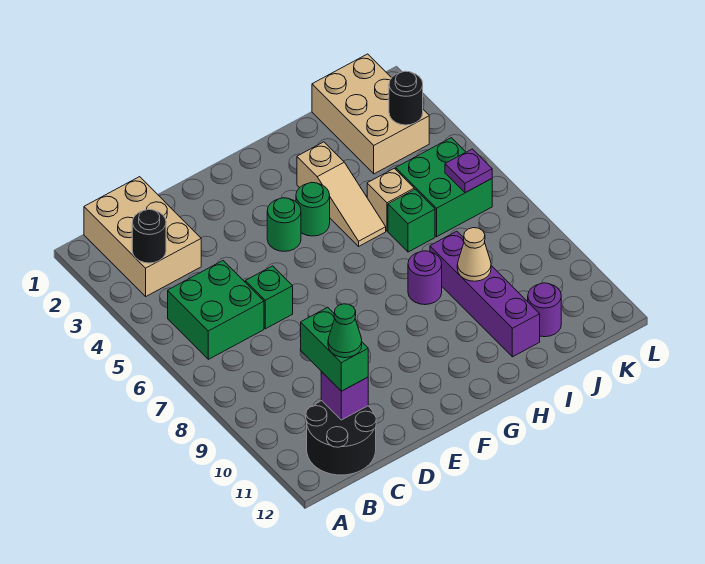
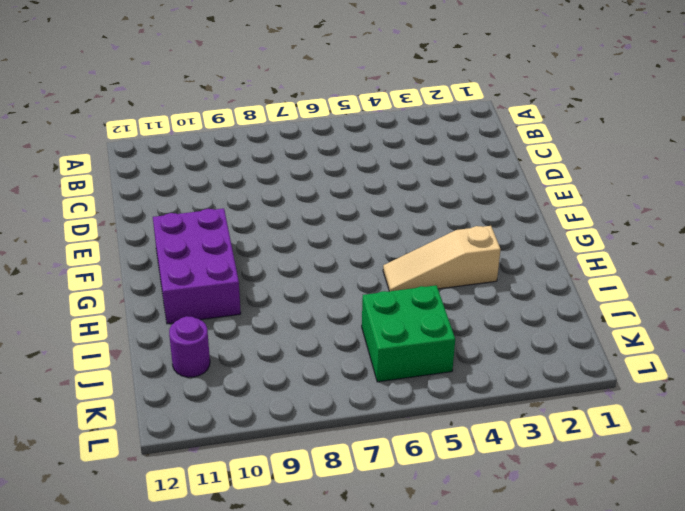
purple brick F10:H11 level 1 -> none
none -> tan brick B1:C3 level 1
none -> green brick B5:C6 level 1
none -> black round brick B11:C12 level 1

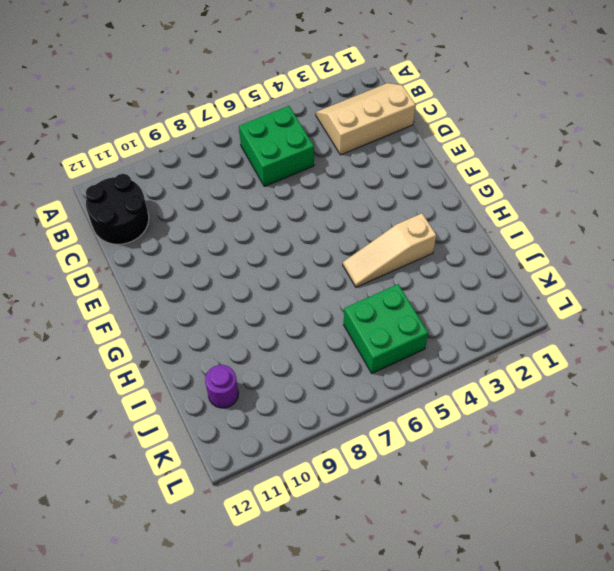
tan slope B1:C3 level 1 top C -> tan brick B1:C3 level 1
none -> green brick D6 level 1
none -> green round brick F4 level 1
none -> green round brick G4 level 1

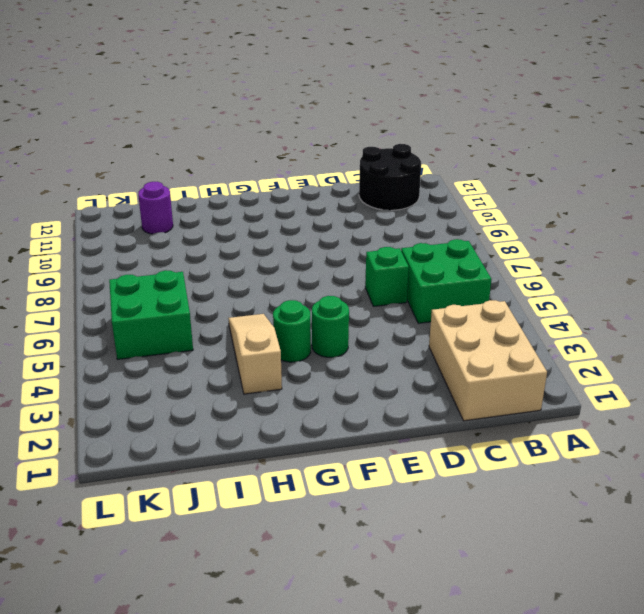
none -> purple round brick H8 level 1
none -> tan brick I5 level 1
none -> green brick I6 level 1

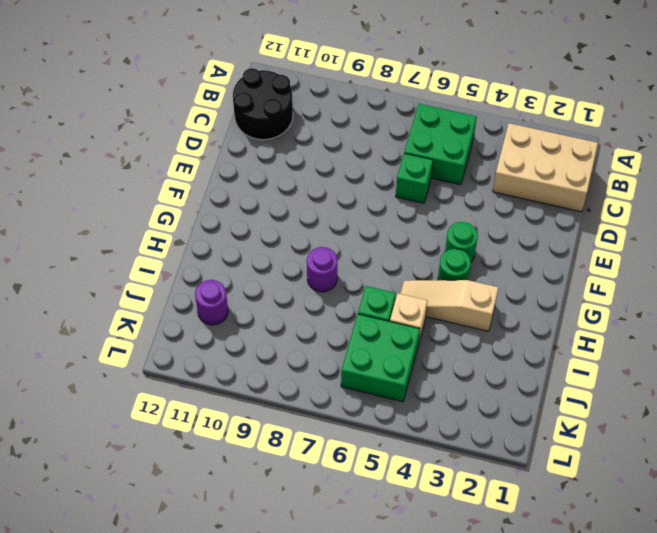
none -> purple brick I8:I11 level 1
none -> tan brick J1:K3 level 1
none -> black round brick B3 level 2

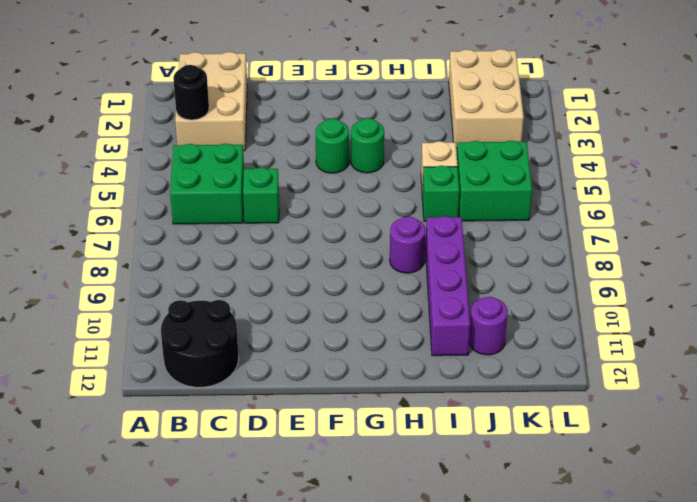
none -> tan slope H3:H5 level 1 top 3
none -> purple brick C11 level 2
none -> tan cone I9 level 2

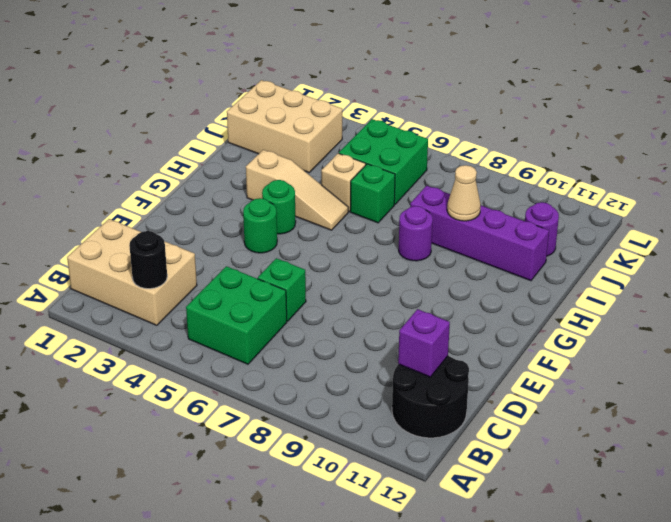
none -> black round brick K3 level 2
none -> purple plate K6 level 2
none -> green brick C10:C11 level 3

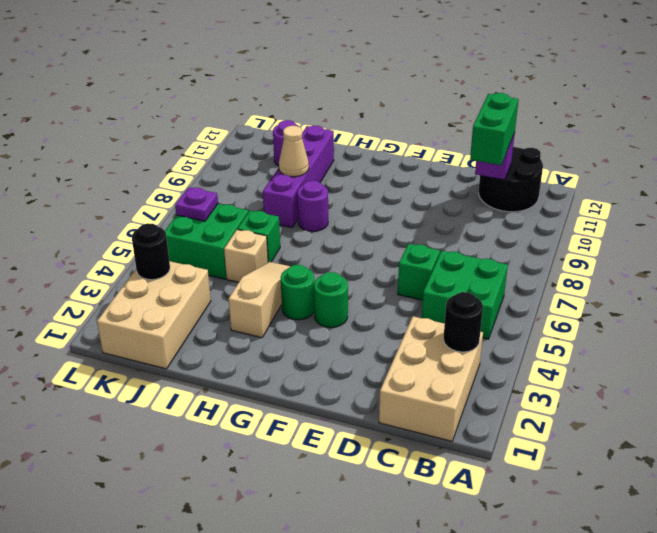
none -> green cone C11 level 4

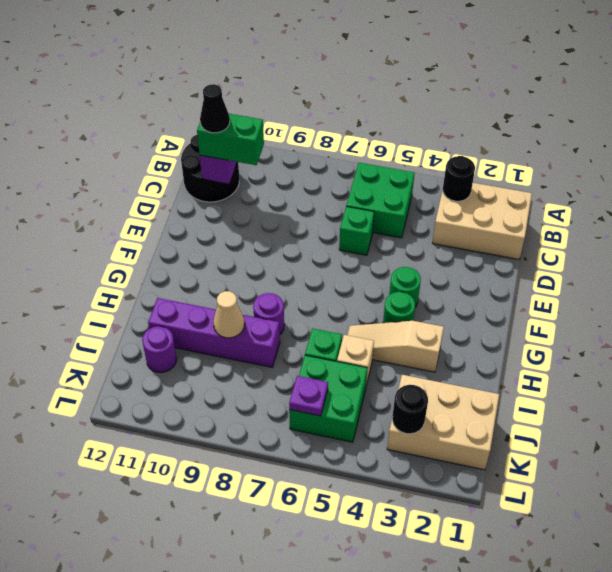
black cone C11 level 4 -> green cone C11 level 4

